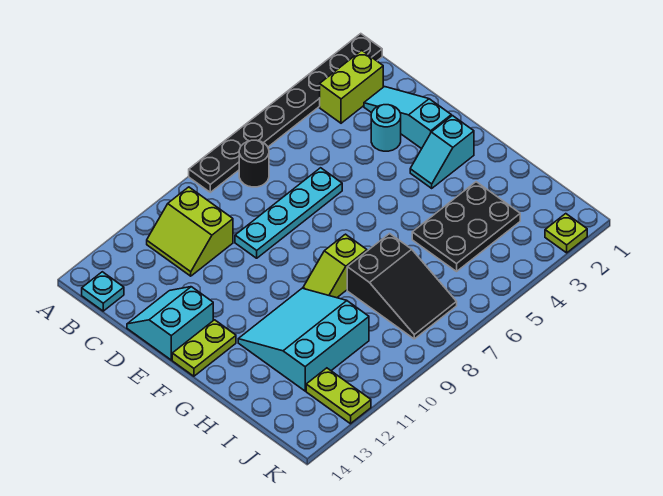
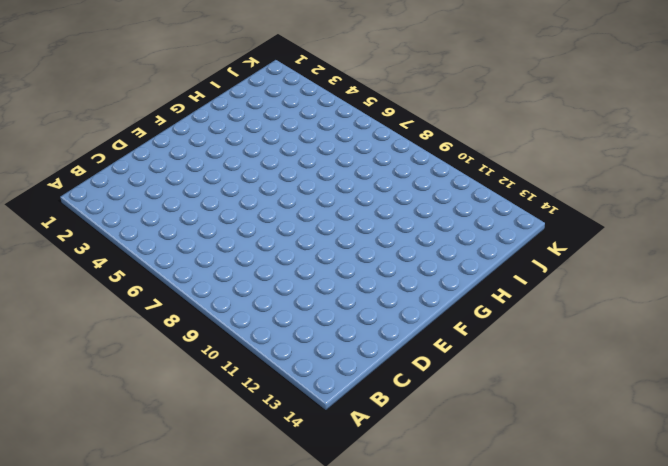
none -> black plate A1:A8 level 1
none -> lime brick B2:B3 level 1
none -> black round brick B7 level 1

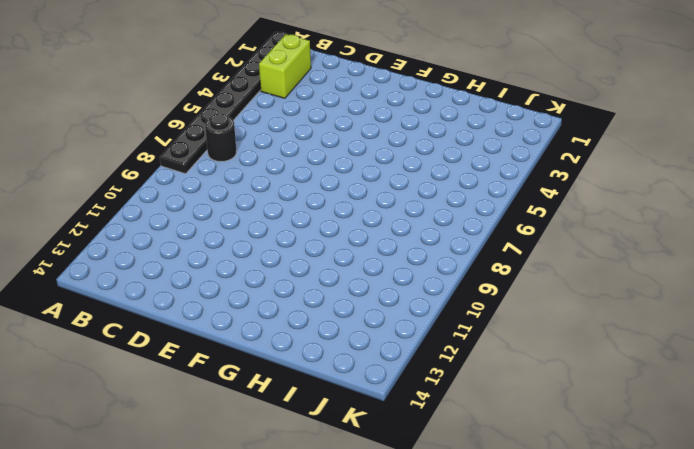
none -> lime slope B10:C11 level 1 top 10
none -> cyan plate B14 level 1
none -> cyan slope C2:E2 level 1 top E

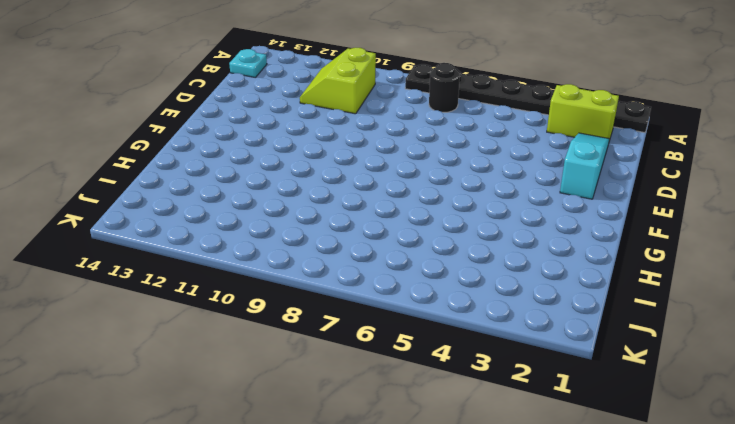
none -> cyan round brick D3 level 1
none -> cyan plate D6:D9 level 1
none -> cyan slope D13:E14 level 1 top E

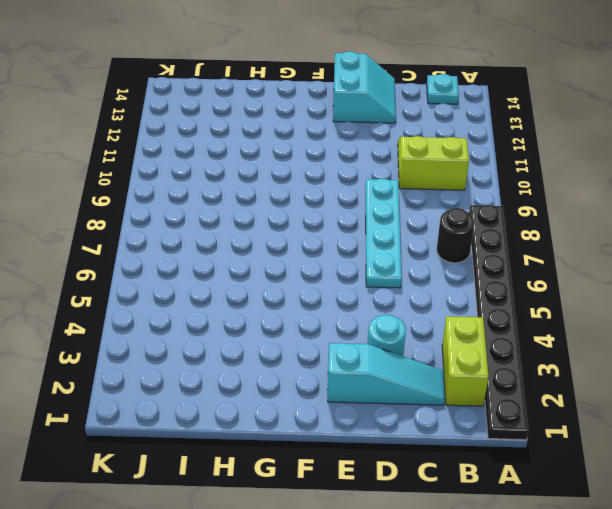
none -> cyan slope F2:F3 level 1 top 2
none -> lime plate F13:F14 level 1
none -> lime slope G8:G9 level 1 top 8

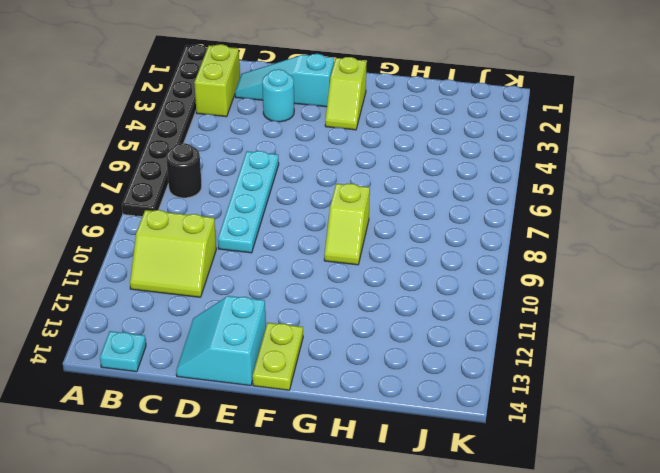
lime slope F2:F3 level 1 top 2 -> cyan slope F2:F3 level 1 top 2
none -> cyan slope G10:I12 level 1 top I
none -> black plate H3:I5 level 1
none -> black slope H7:J8 level 1 top H

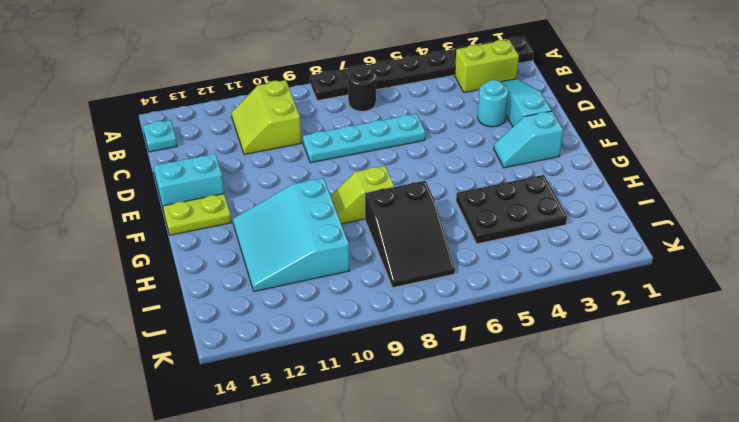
cyan slope G10:I12 level 1 top 10 -> cyan slope G10:I12 level 1 top I
none -> lime plate J12:K12 level 1
none -> lime plate K2 level 1

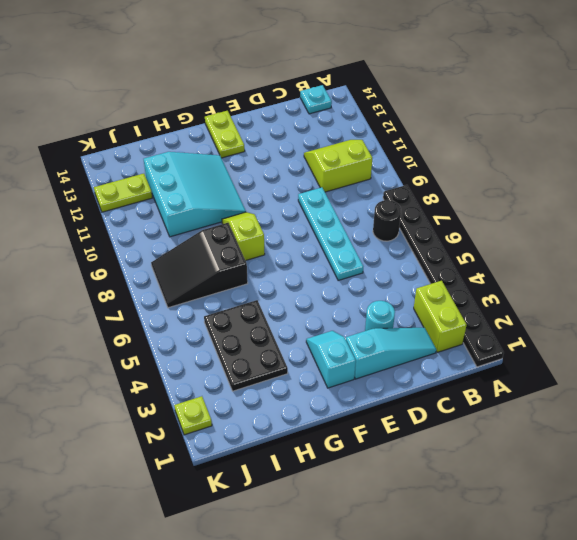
none -> cyan slope D13:E14 level 1 top E

